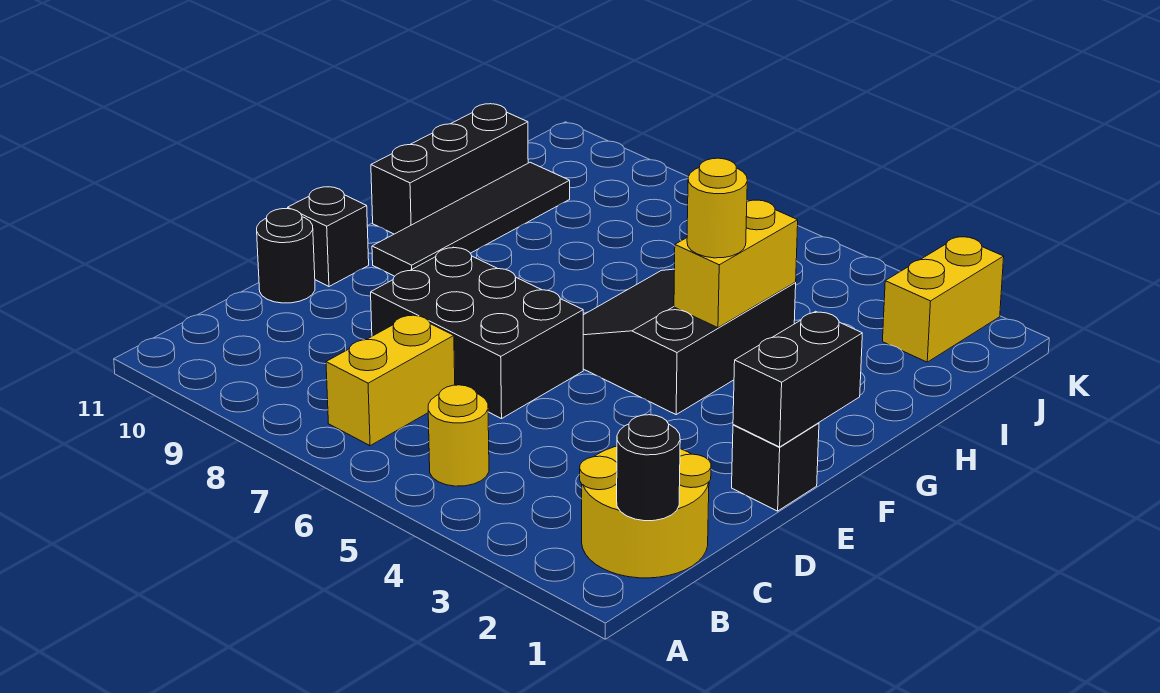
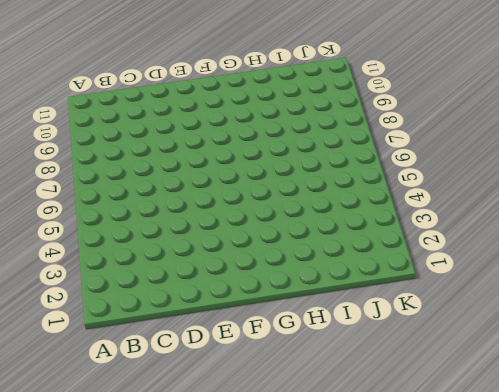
none -> yellow round brick B1:C2 level 1
none -> yellow round brick B5 level 1
none -> yellow brick B7:C7 level 1

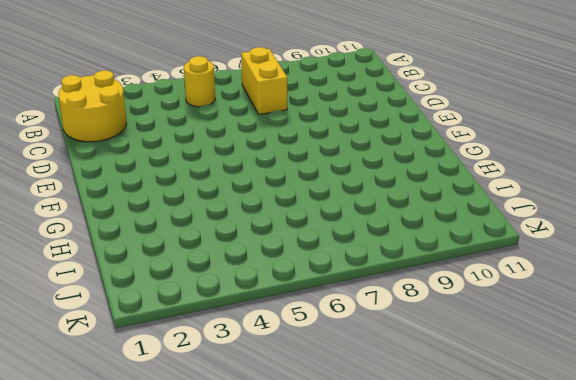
none -> black brick D6:E8 level 1
none -> black round brick D11 level 1
none -> black brick E1 level 1

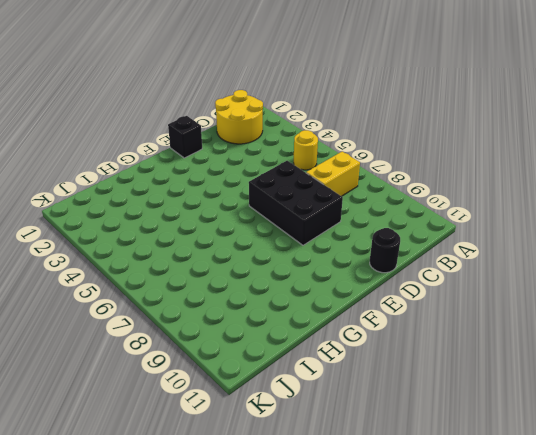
none -> black brick E11 level 1
none -> black slope F4:H6 level 1 top 4
none -> black tile F10:I10 level 1

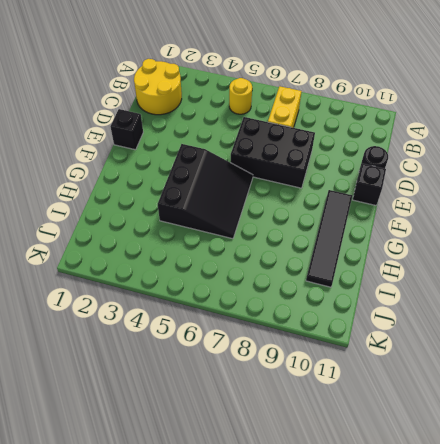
none -> black brick G11:I11 level 1
none -> yellow brick J2:K2 level 1
none -> black round brick B1 level 2

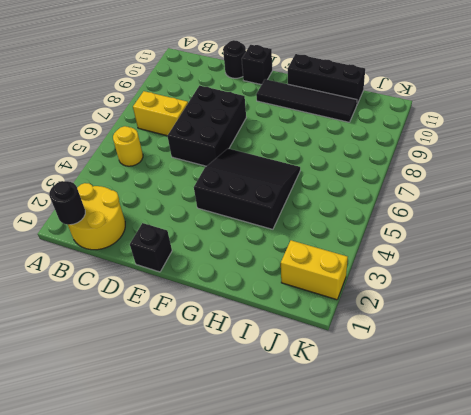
none -> black brick E1:F1 level 2
none -> yellow brick G4:H4 level 2
none -> yellow round brick G4 level 3

